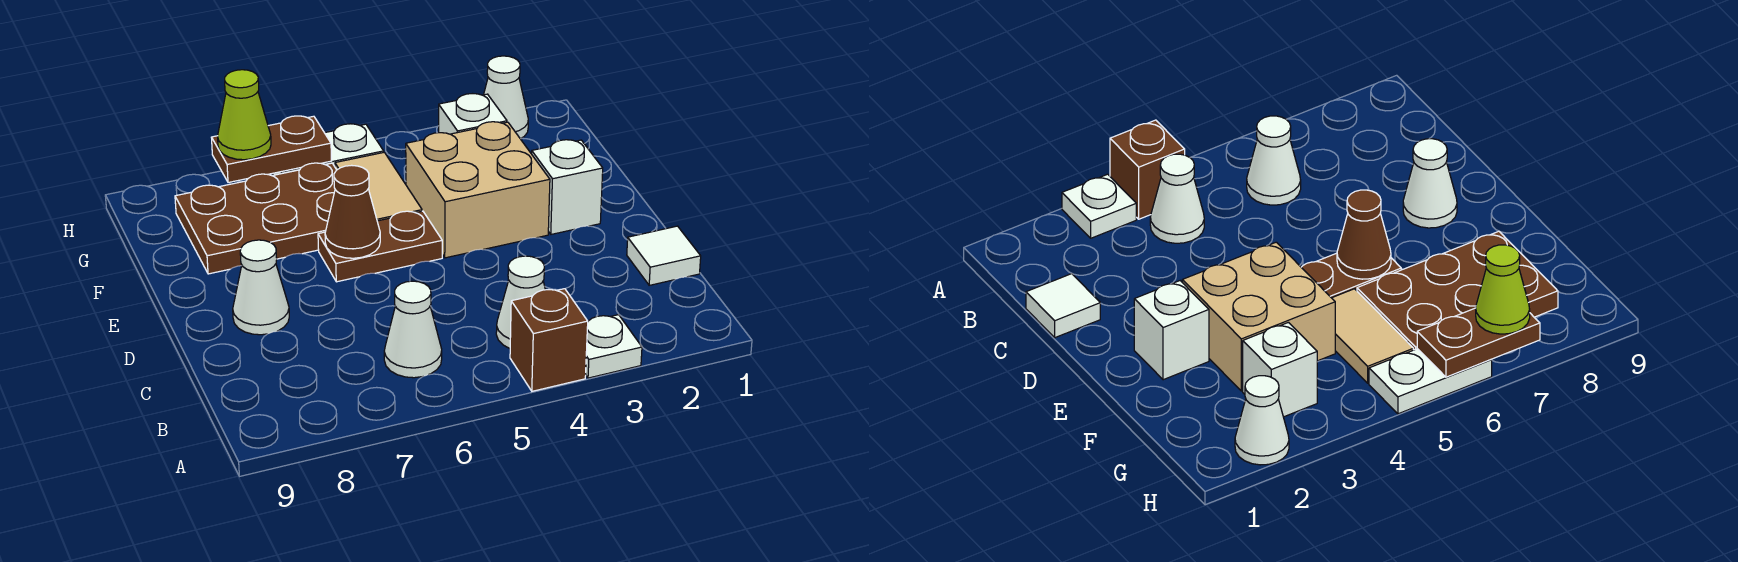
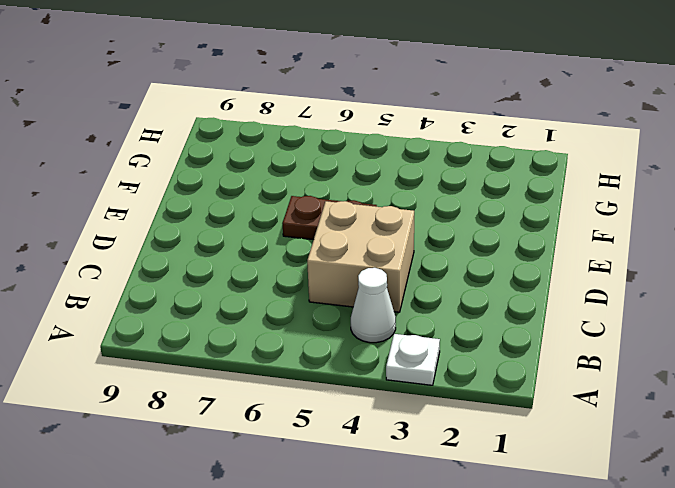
tan brick C4:D5 level 1 -> tan brick E3:F4 level 1
none -> brown brick A4 level 1
none -> white cone B6 level 1
none -> white tile C1 level 1

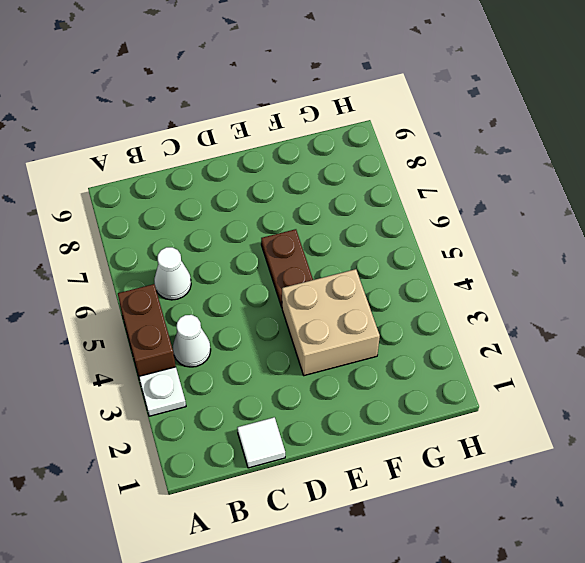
brown brick A4:A5 level 1 -> brown brick A4 level 1
none -> white cone D8 level 1
none -> white brick E2 level 1
none -> tan tile F5:G5 level 1

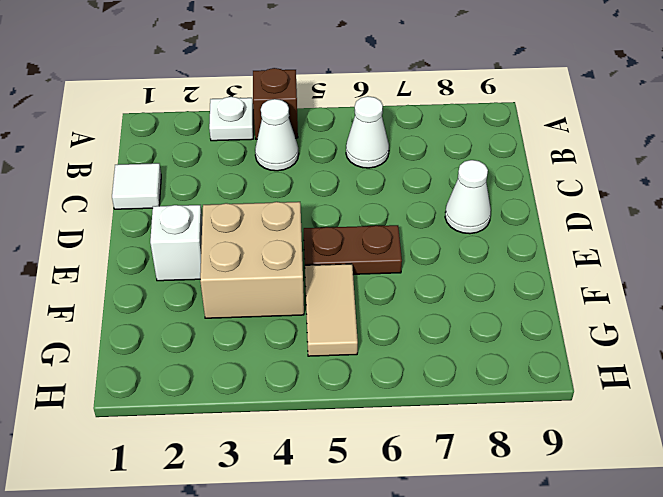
none -> brown plate F6:G8 level 1
none -> white brick G3 level 1
none -> white cone H2 level 1

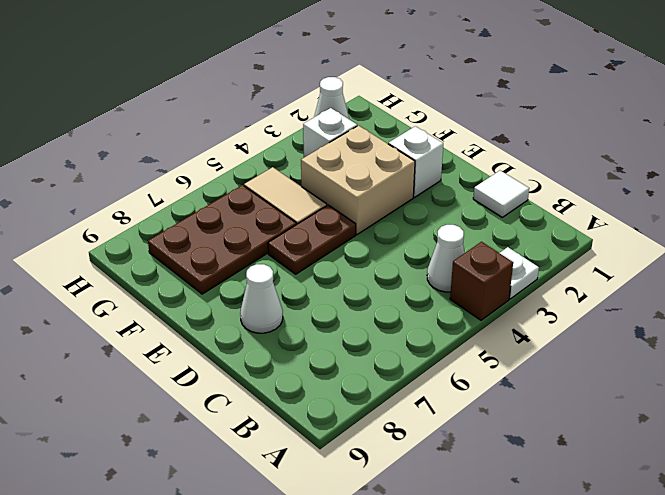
none -> white cone B6 level 1
none -> white plate H5:H6 level 1
none -> brown cone E6 level 2

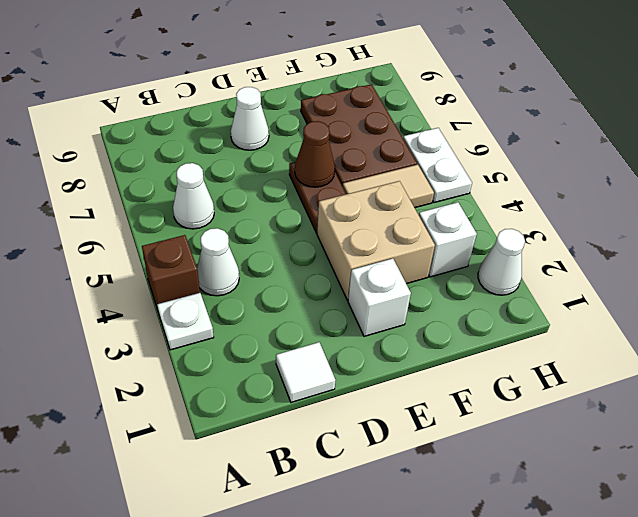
none -> brown plate H6:H7 level 2
none -> lime cone H7 level 3

